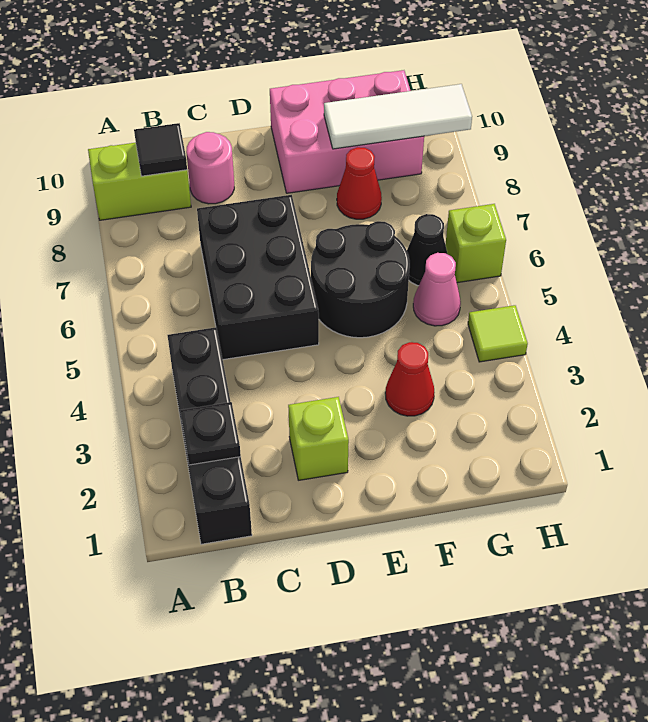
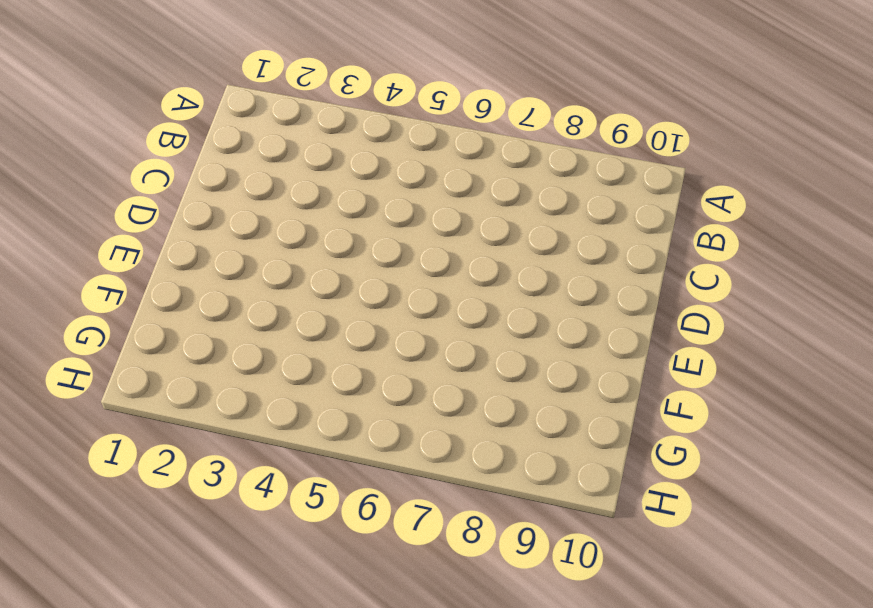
none -> lime brick A9:B9 level 1
none -> black brick B1:B4 level 1
none -> black brick C5:D7 level 1

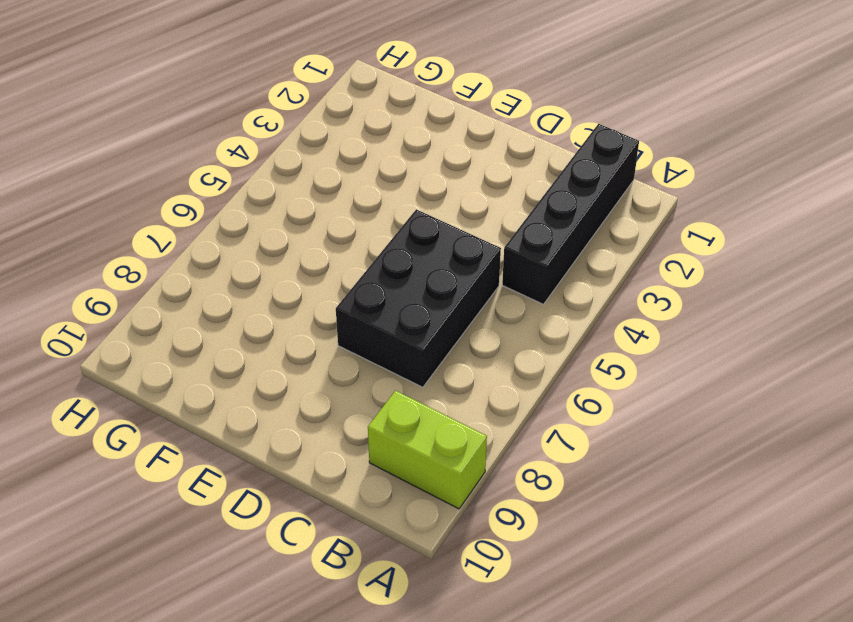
none -> pink round brick C9 level 1
none -> lime brick D2 level 1
none -> black round brick E5:F6 level 1

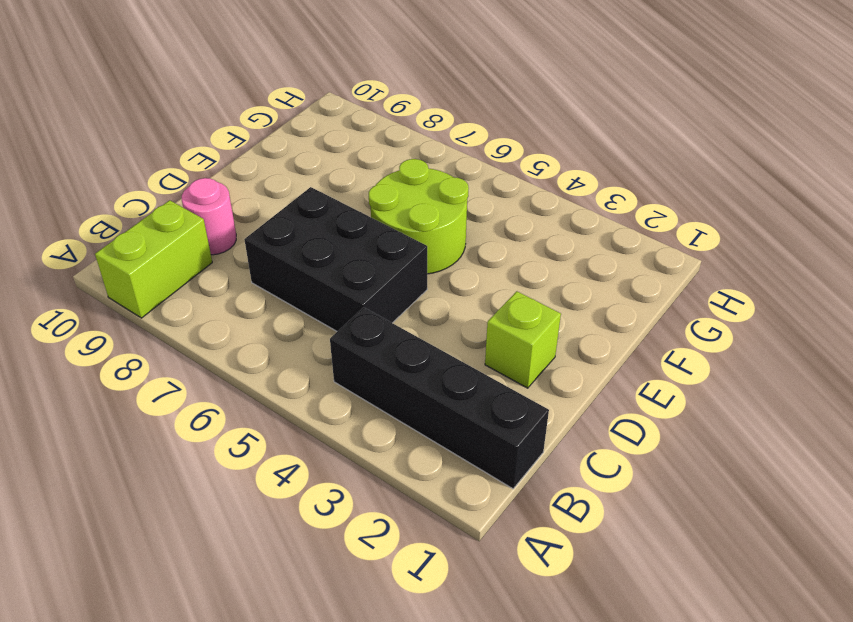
lime round brick E5:F6 level 1 -> black round brick E5:F6 level 1
none -> pink brick E9:G10 level 1
none -> red cone F3 level 1
none -> red cone F8 level 1

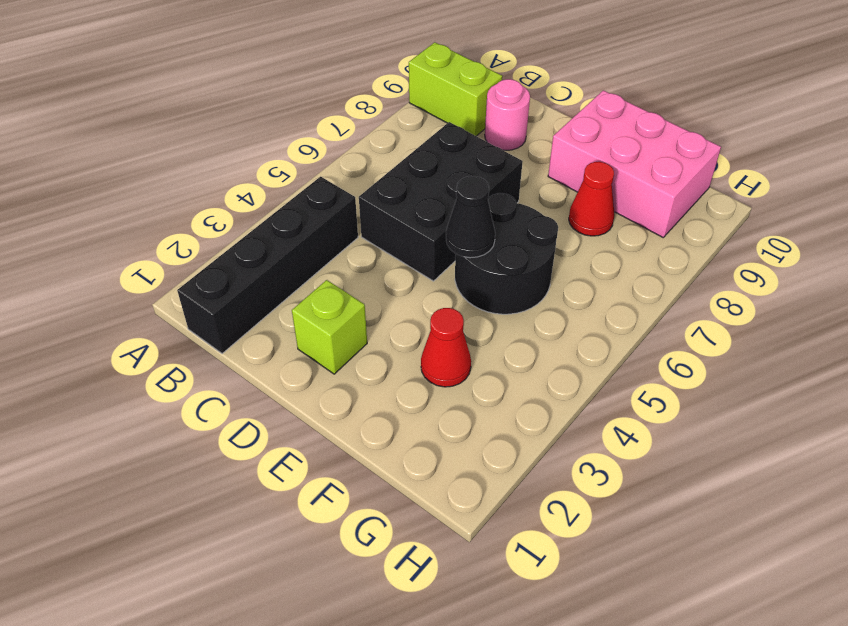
black cone E5 level 2 -> black cone G6 level 1
none -> pink cone G5 level 1
none -> lime tile H4 level 1
none -> lime brick H6 level 1

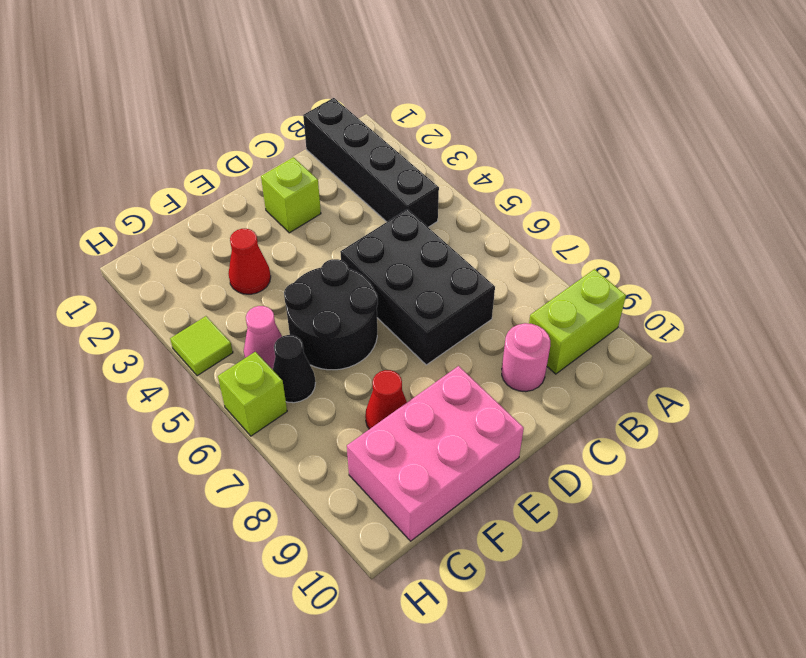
none -> black plate B2 level 2
none -> black tile B9 level 2
none -> white tile F9:H9 level 2

